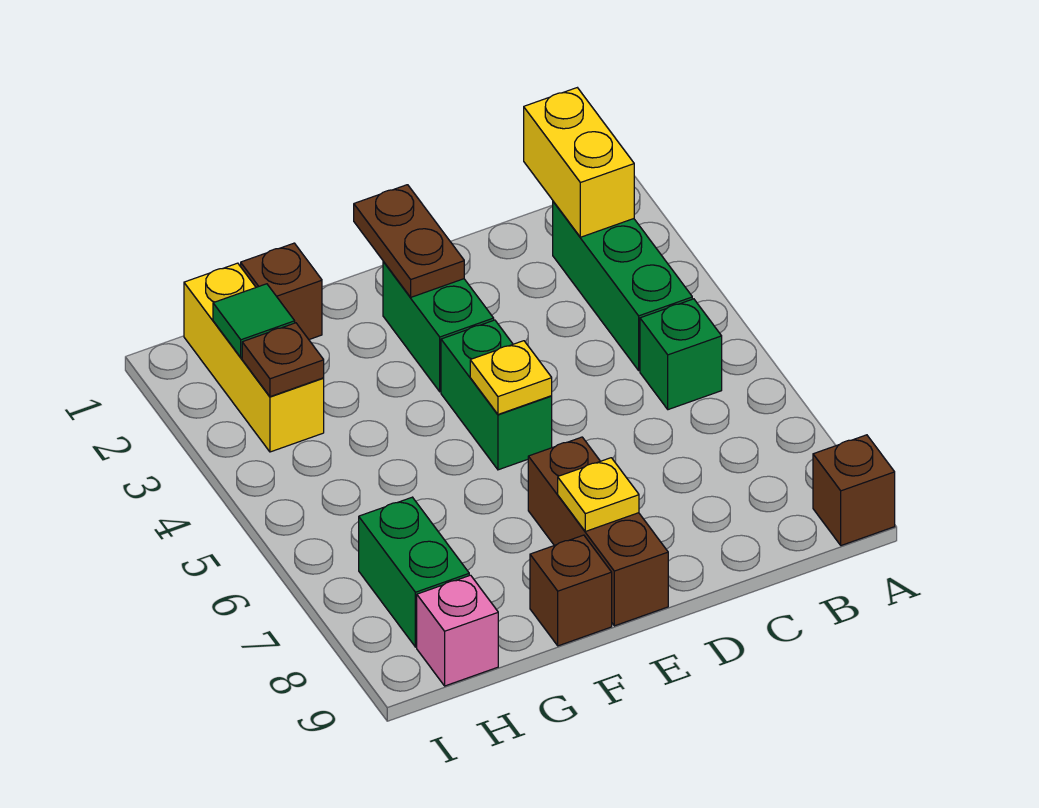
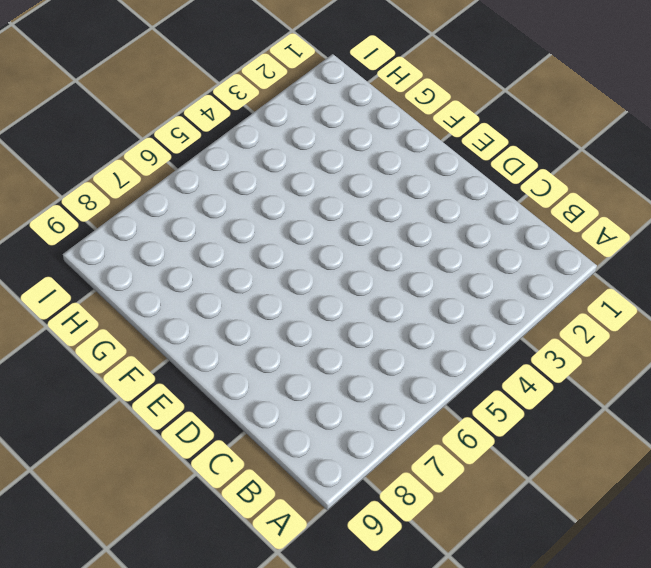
none -> brown brick A9 level 1
none -> green brick B2:B4 level 1
none -> green brick B5 level 1

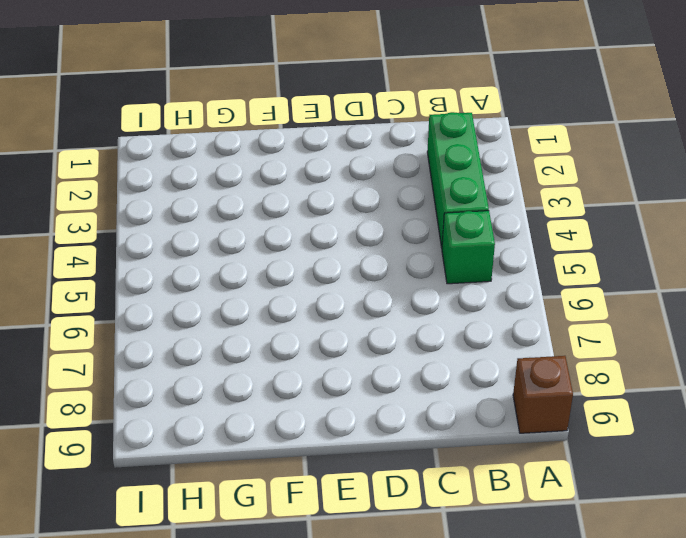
none -> green brick E2:E3 level 1
none -> green brick E4:E5 level 1
none -> brown brick E7:E9 level 1

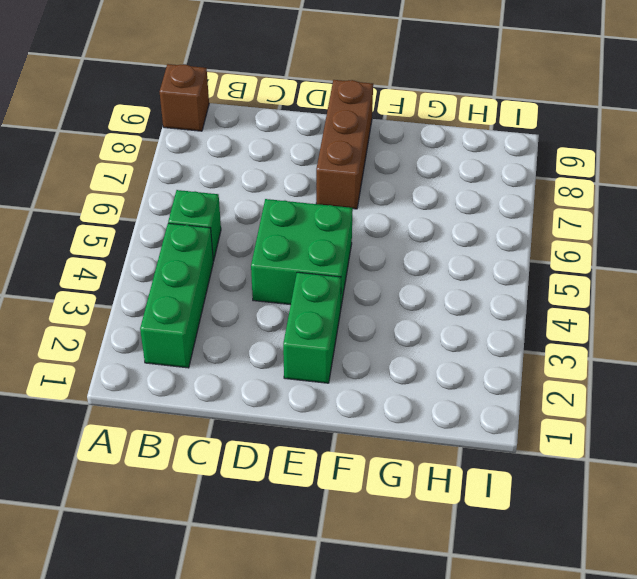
green brick D4:E5 level 1 -> green brick E4:E5 level 1
none -> brown brick F9 level 1
none -> brown brick G1 level 1
none -> yellow brick H1:H3 level 1

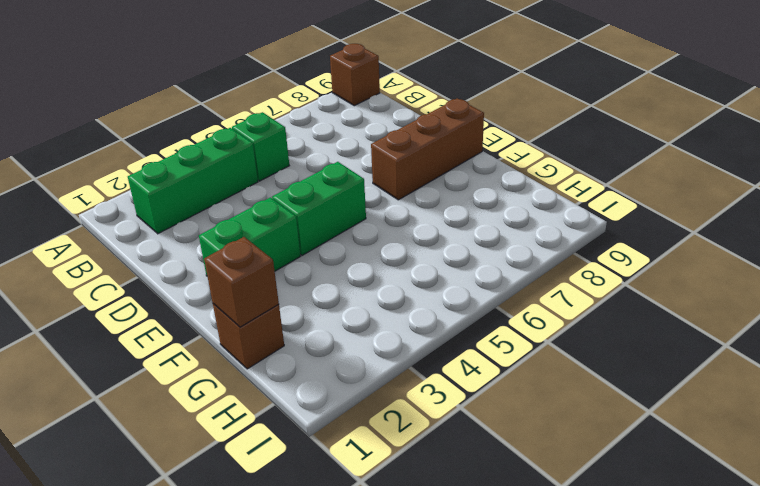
brown brick G1 level 2 -> brown brick F9 level 1
none -> yellow brick H1:H3 level 1
none -> green brick H7:H8 level 1
none -> pink brick H9 level 1

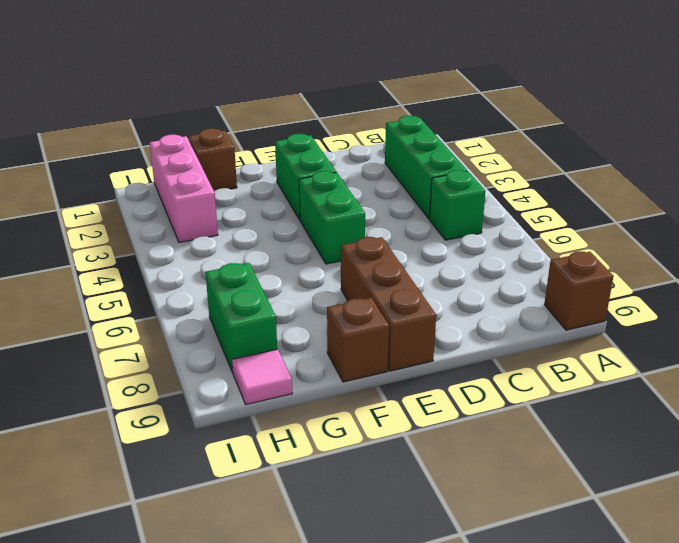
pink brick H1:H3 level 1 -> yellow brick H1:H3 level 1
pink tile H9 level 1 -> pink brick H9 level 1
none -> yellow brick B1:B2 level 2
none -> brown plate E1:E2 level 2
none -> yellow plate E5 level 2

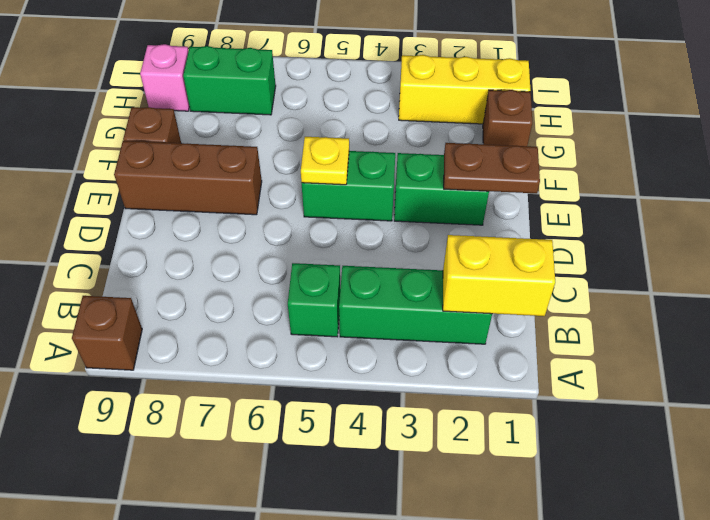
none -> yellow plate E8 level 2
none -> green tile H2 level 2
none -> brown plate H3 level 2

